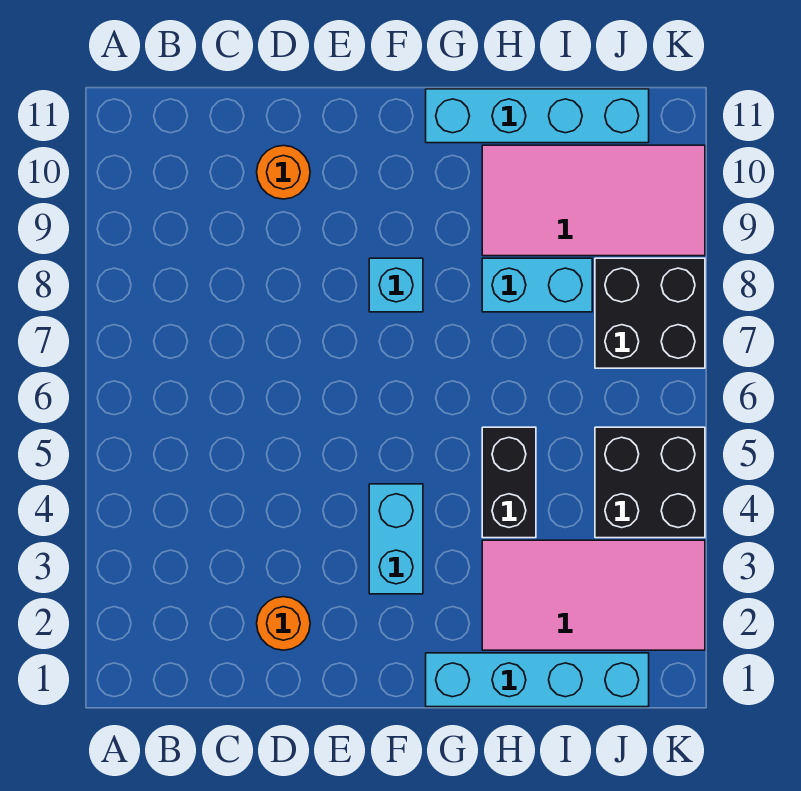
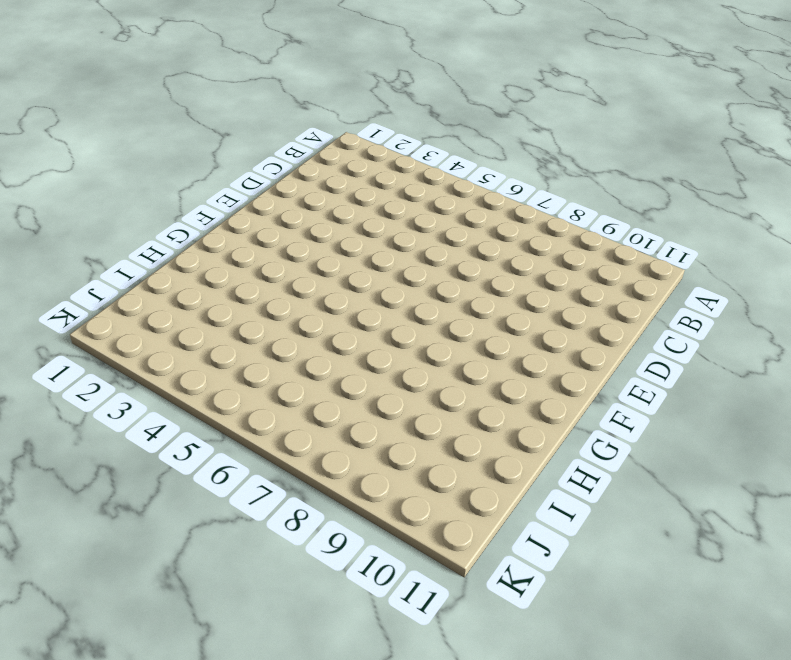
none -> orange round brick D2 level 1
none -> orange round brick D10 level 1
none -> cyan brick F3:F4 level 1

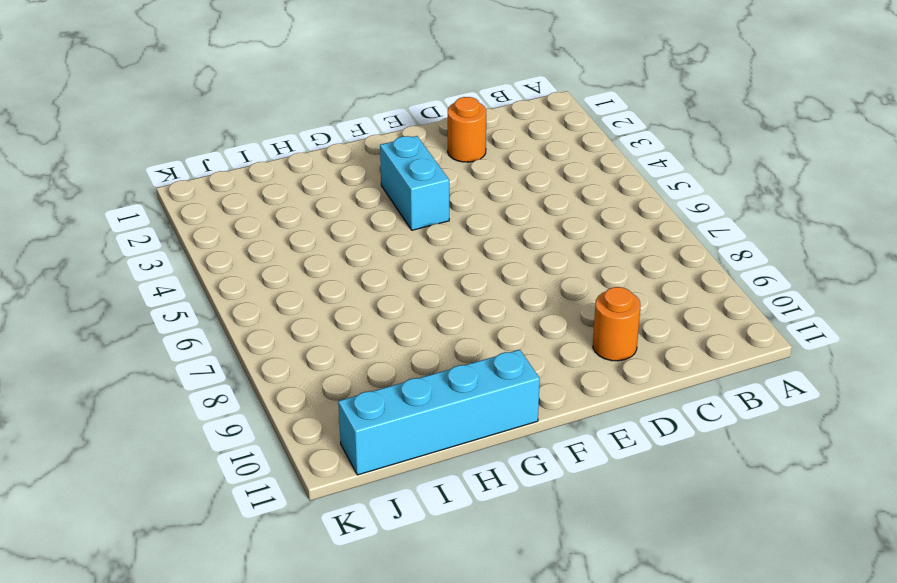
none -> cyan brick F8 level 1
none -> cyan brick G1:J1 level 1
none -> pink tile H2:K3 level 1

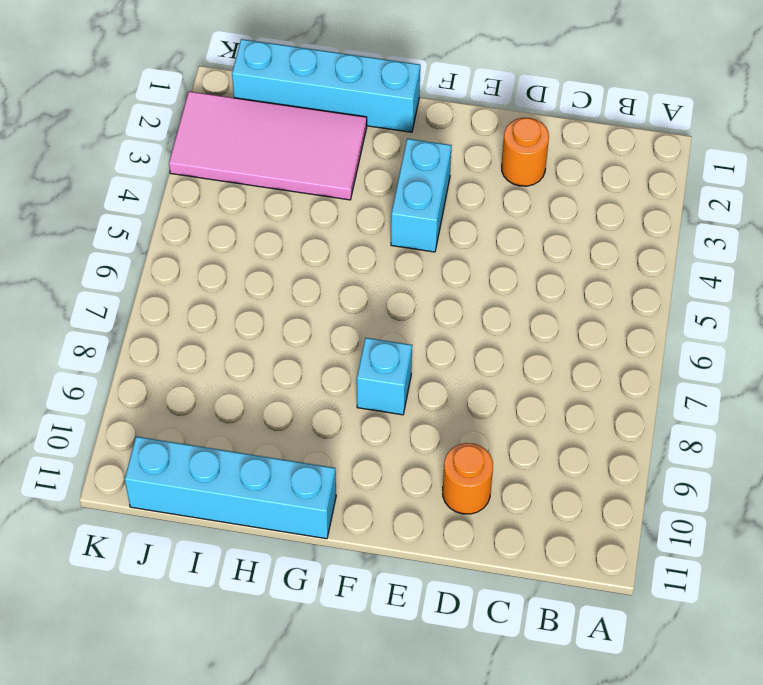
none -> black brick H4:H5 level 1
none -> cyan brick H8:I8 level 1
none -> pink tile H9:K10 level 1

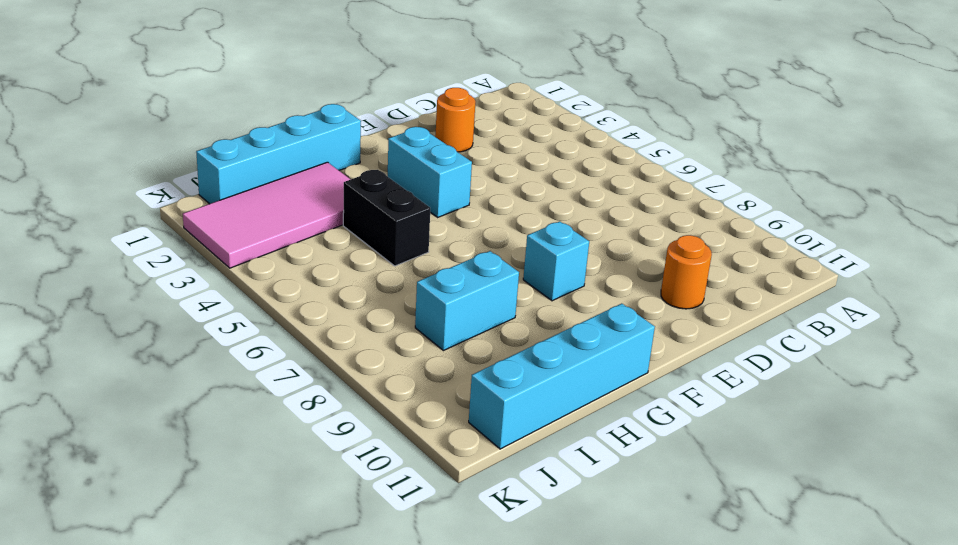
none -> pink tile H9:K10 level 1
none -> black brick J4:K5 level 1
none -> black brick J7:K8 level 1

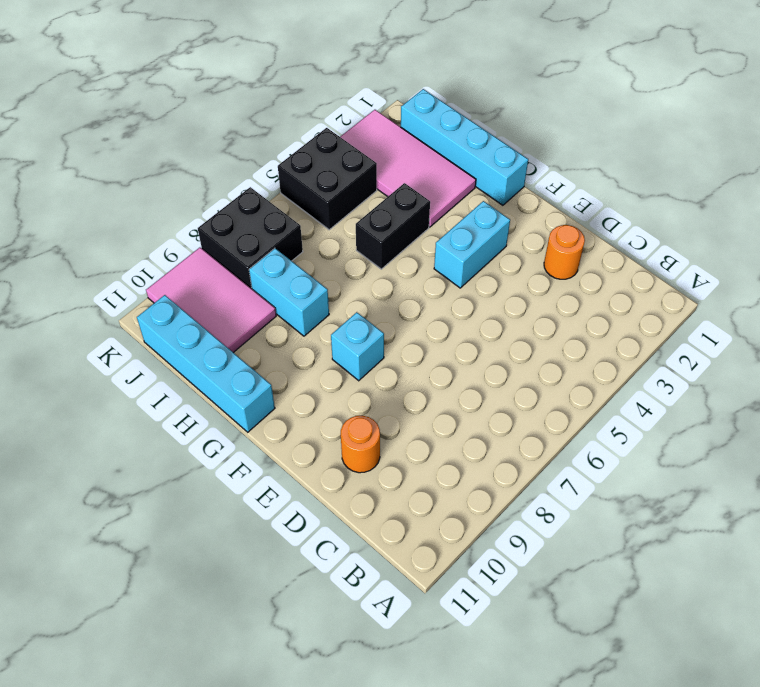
pink tile I9:K10 level 1 -> pink tile H9:K10 level 1

